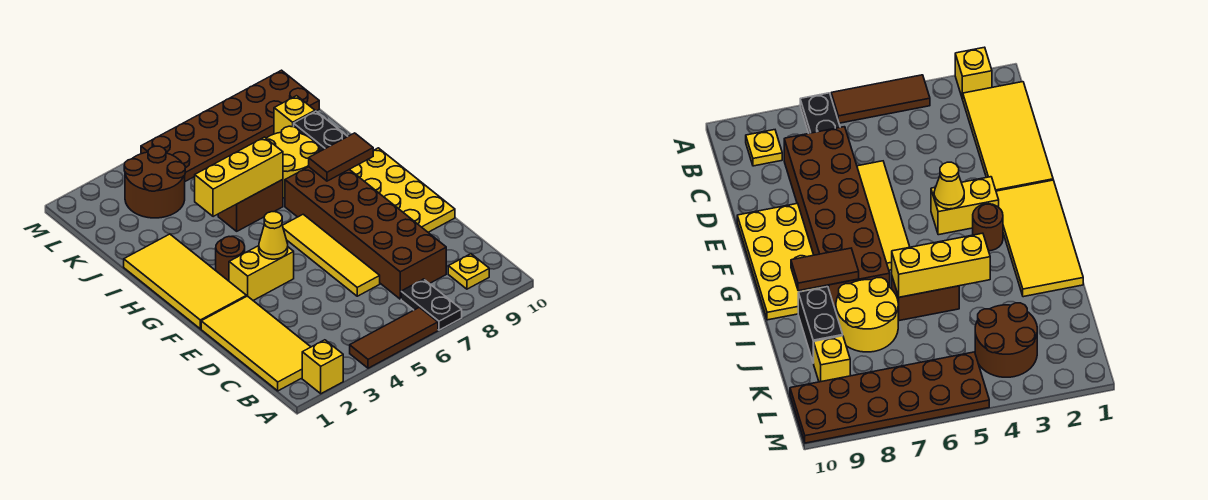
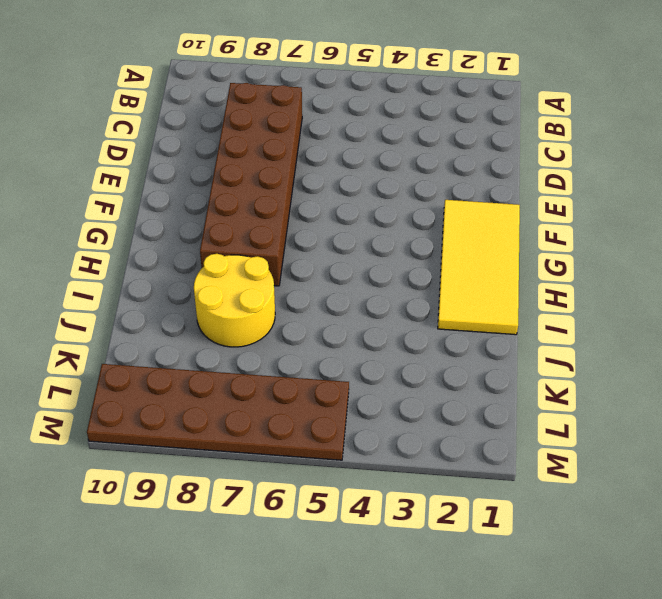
none -> yellow brick A2 level 1
none -> brown tile A4:A6 level 1
none -> black plate A7:B7 level 1

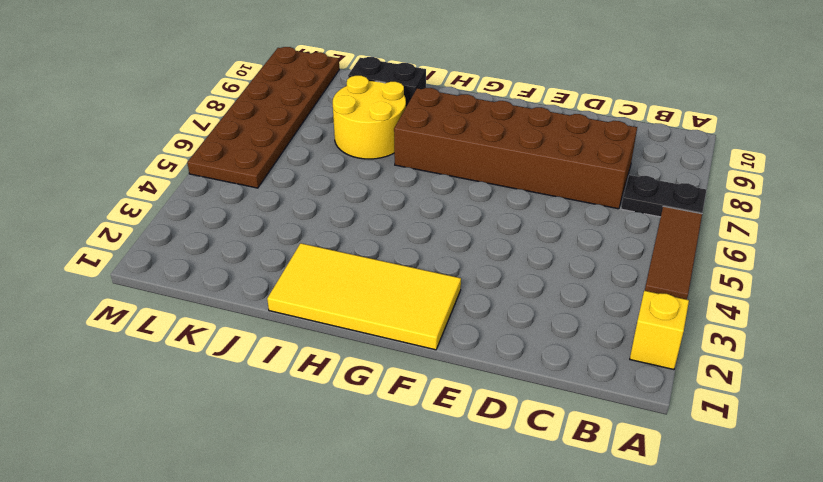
none -> yellow tile B1:E2 level 1
none -> yellow plate B9 level 1
none -> yellow tile D6:G6 level 1

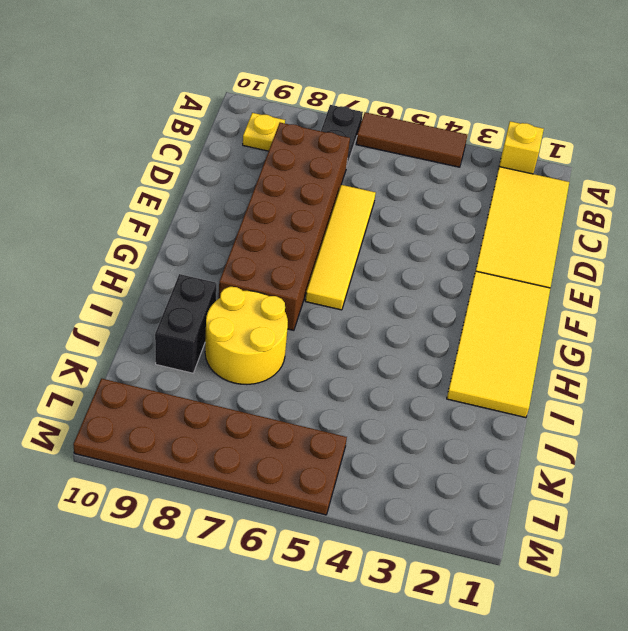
none -> yellow plate E9:H10 level 1
none -> yellow brick F3:F4 level 1
none -> brown round brick G3 level 1

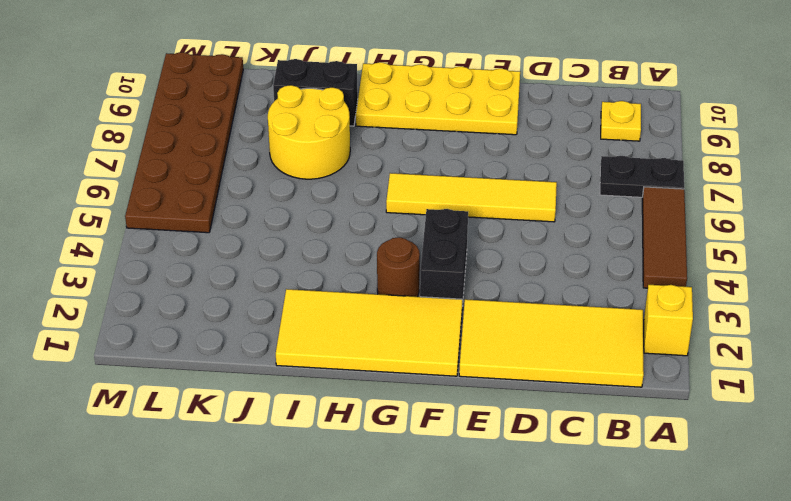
black brick F3:F4 level 1 -> yellow brick F3:F4 level 1
none -> brown brick C7:H8 level 1
none -> brown brick I5:I6 level 1
none -> brown round brick K3:L4 level 1

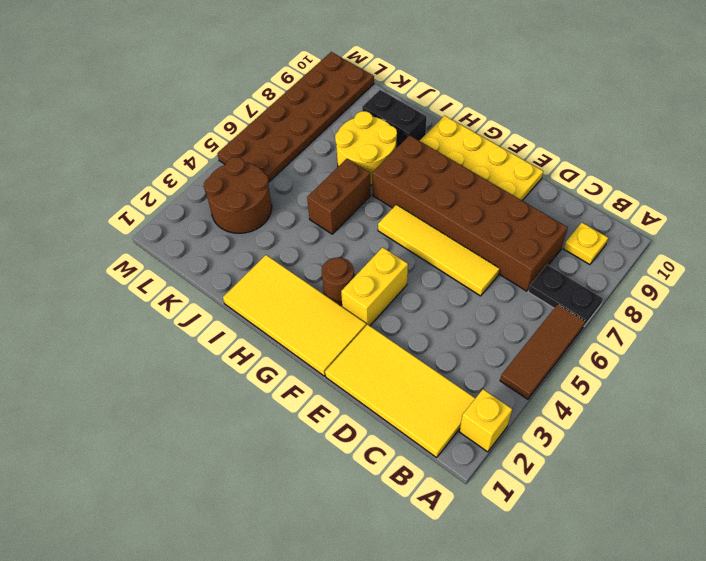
none -> yellow brick K9 level 1
none -> yellow cone F4 level 2
none -> brown tile H8:H9 level 2

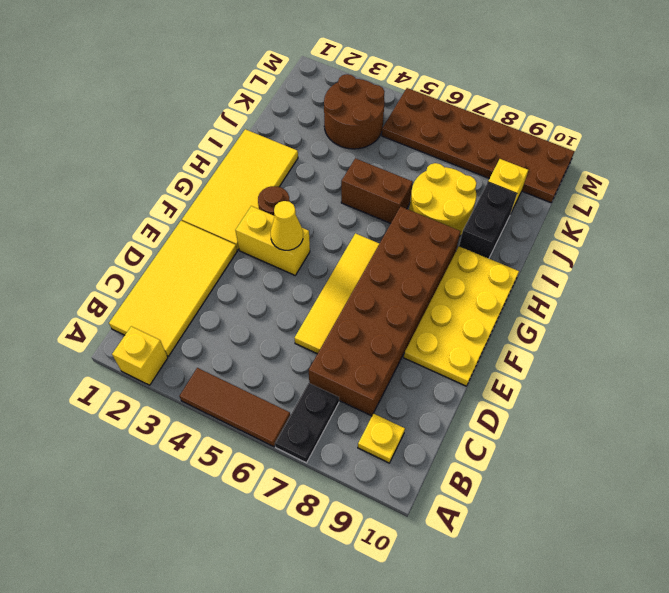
none -> brown tile H8:H9 level 2
none -> yellow brick I4:I6 level 2

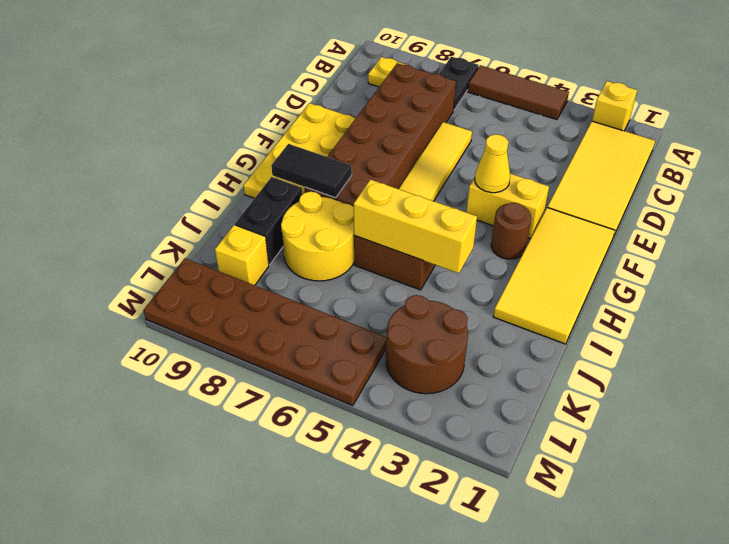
black tile H8:H9 level 2 -> brown tile H8:H9 level 2

